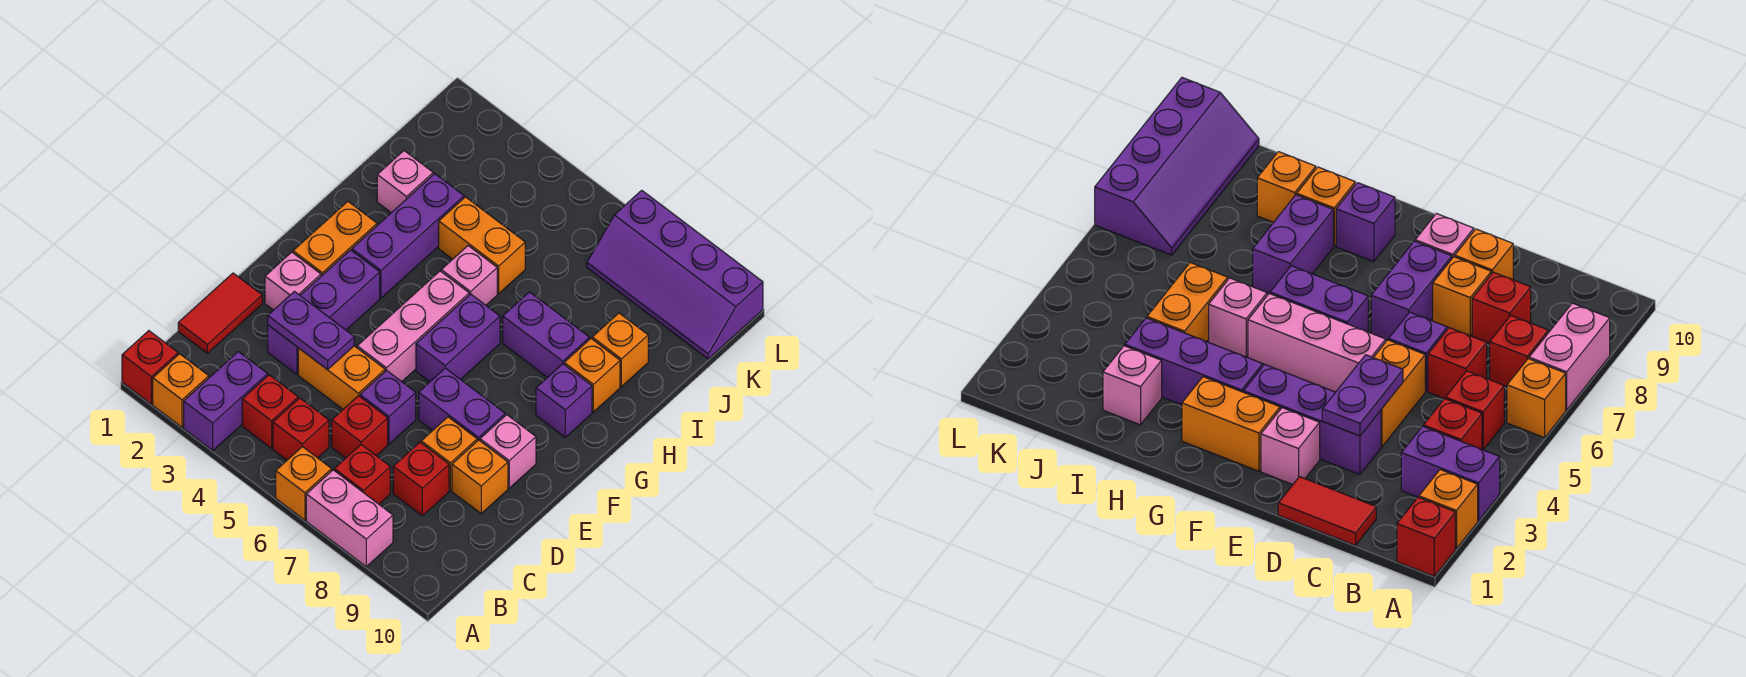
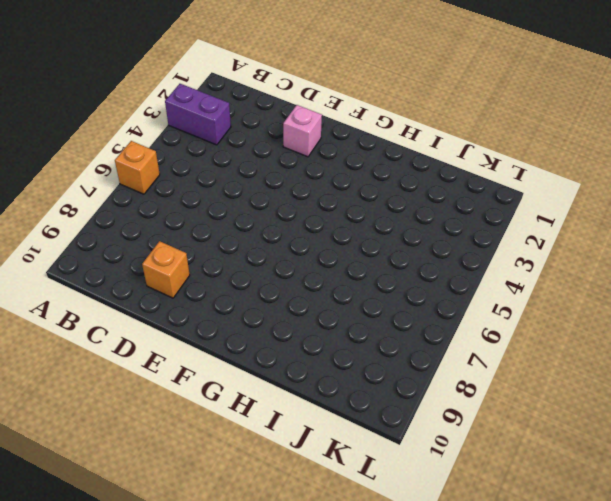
none -> red brick A1 level 1
none -> orange brick A2 level 1
none -> pink brick A7:A8 level 1
none -> red brick B4 level 1

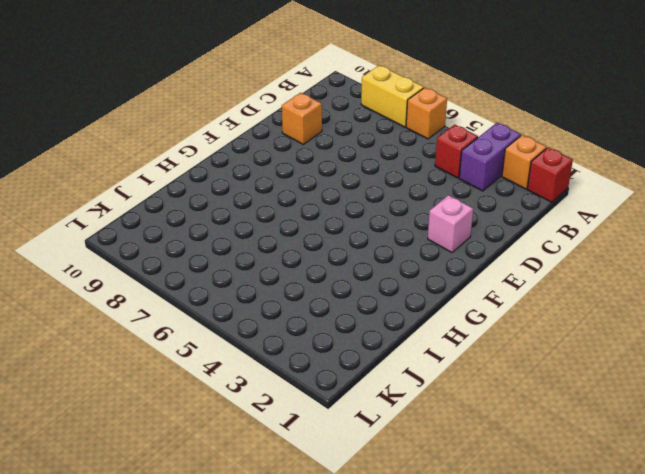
yellow brick A7:A8 level 1 -> pink brick A7:A8 level 1
none -> red brick B5 level 1
none -> red brick B7 level 1
none -> red tile C1:D1 level 1
none -> red brick C6 level 1

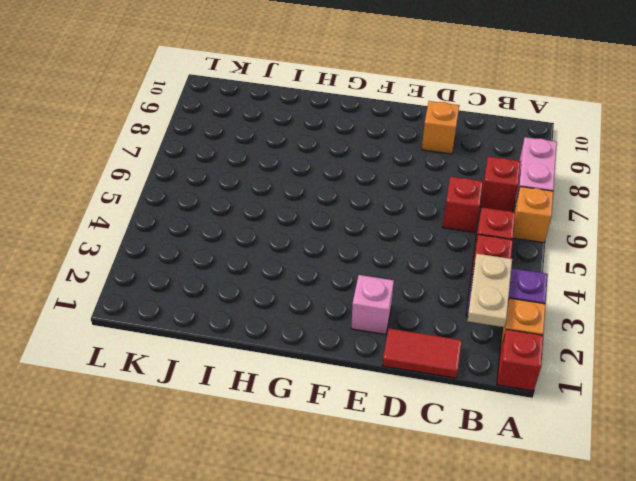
tan plate B2:B3 level 2 -> none
none -> red brick C8 level 1
none -> purple brick D3:F3 level 1
none -> orange brick D4:D5 level 1
none -> purple brick D6 level 1

